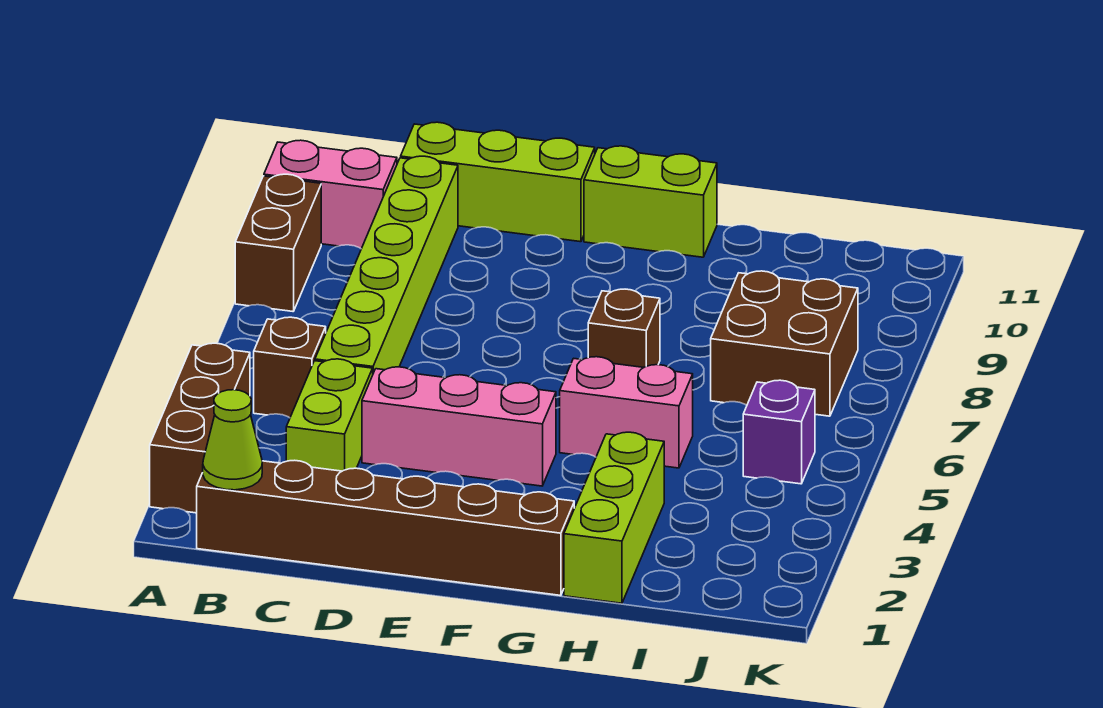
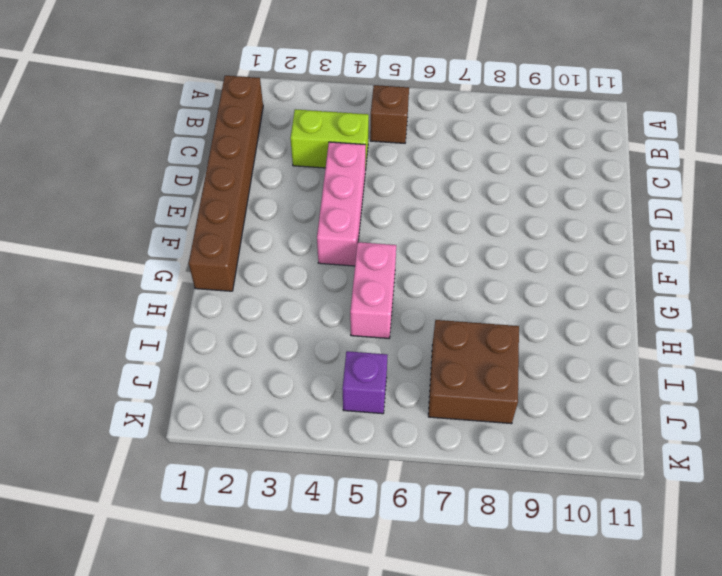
none -> brown brick A2:A4 level 1
none -> brown brick A8:A9 level 1
none -> pink brick A10:B10 level 1

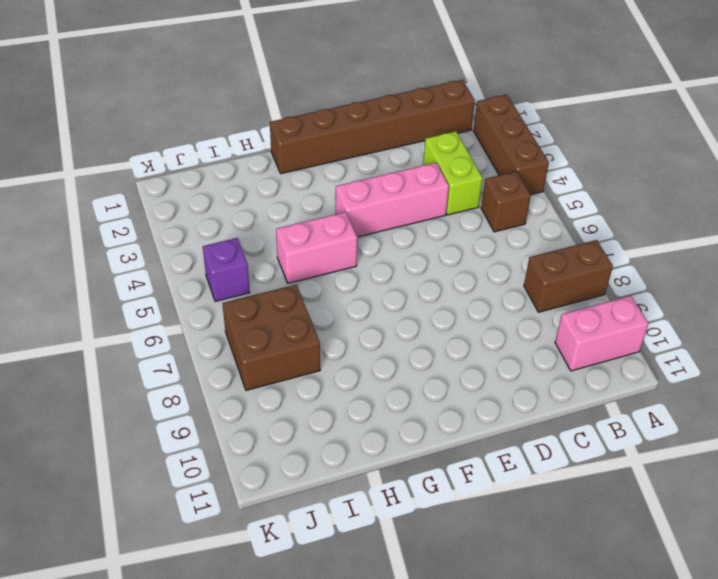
brown brick A8:B8 level 1 -> brown brick A8:A9 level 1
none -> lime brick C5:C10 level 1
none -> lime brick C11:E11 level 1
none -> lime brick F11:G11 level 1

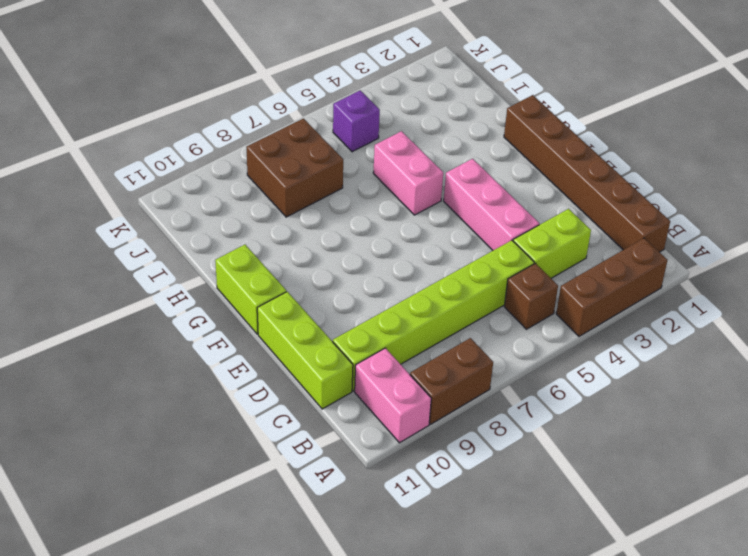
none -> brown brick G7 level 1
none -> lime brick H1:H3 level 1
none -> lime cone B1 level 2

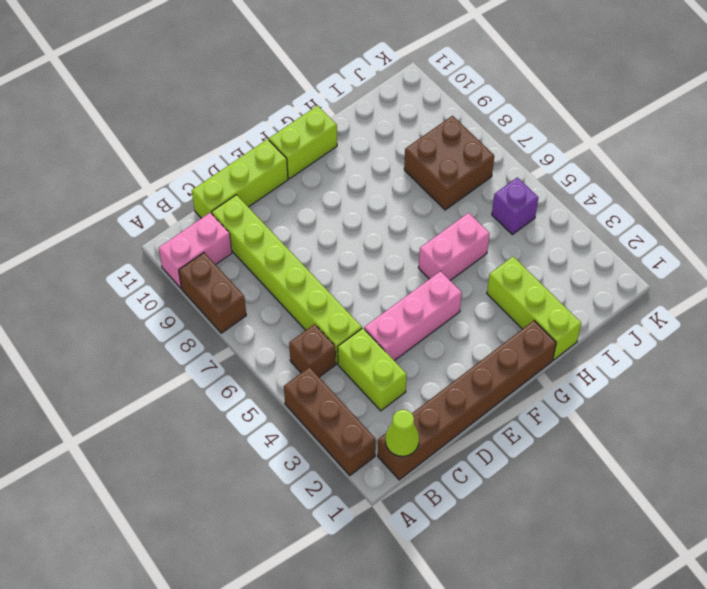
none -> brown brick G7 level 1

